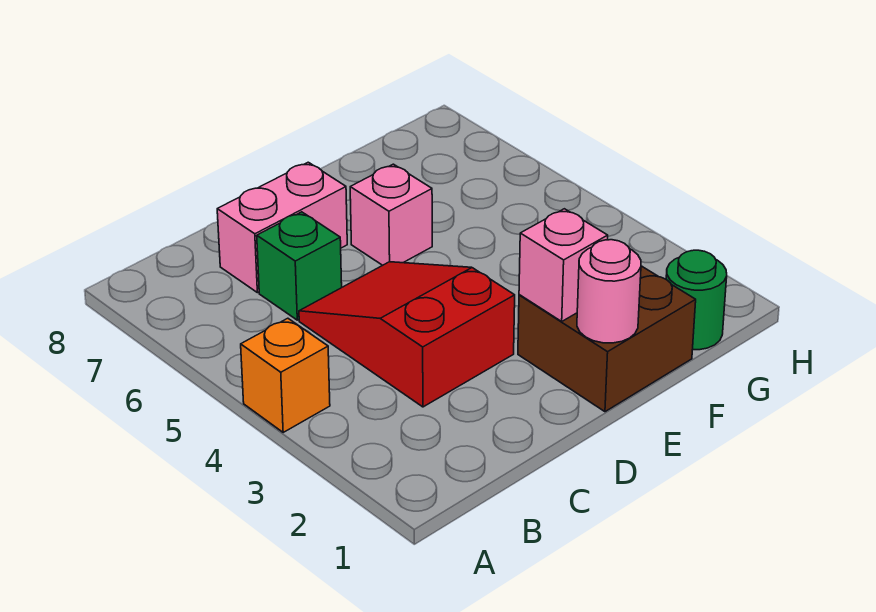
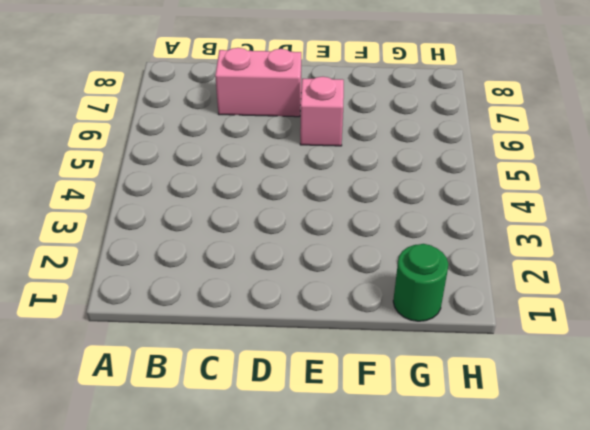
none -> orange brick A4 level 1
none -> red slope C3:D5 level 1 top 3

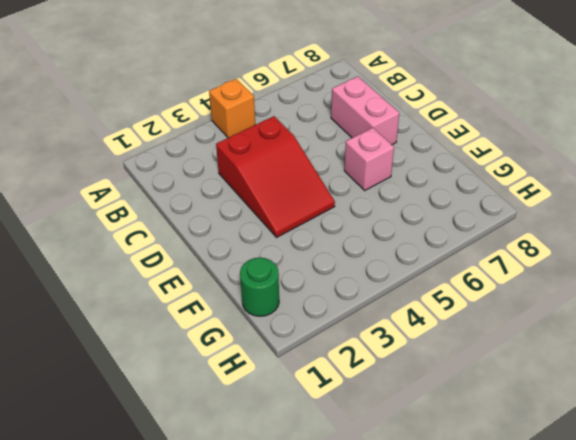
red slope C3:E4 level 1 top C -> red slope C3:D5 level 1 top 3
none -> green brick C6 level 1
none -> brown brick E1:F2 level 1

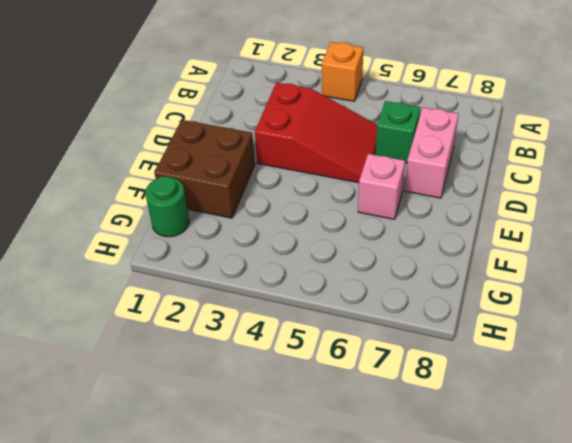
none -> pink round brick E1 level 2
none -> pink brick E2 level 2

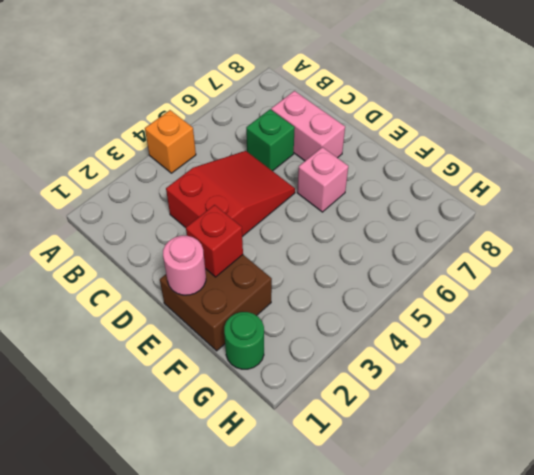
red brick E2 level 2 -> pink brick E2 level 2

